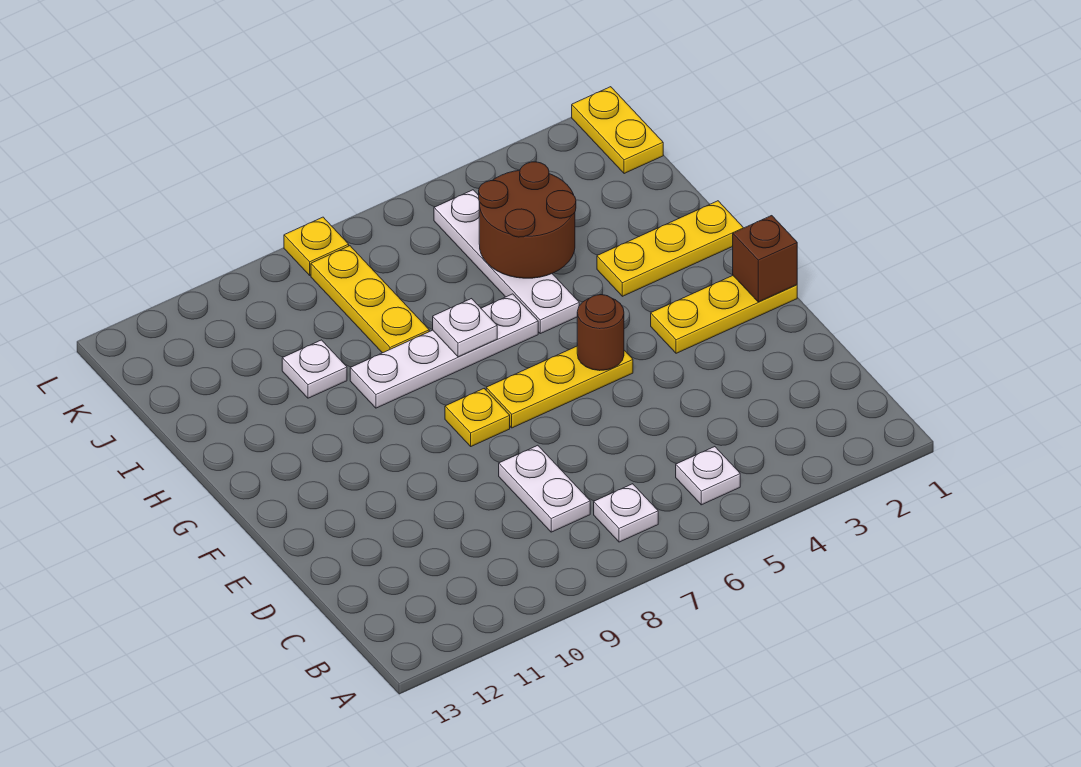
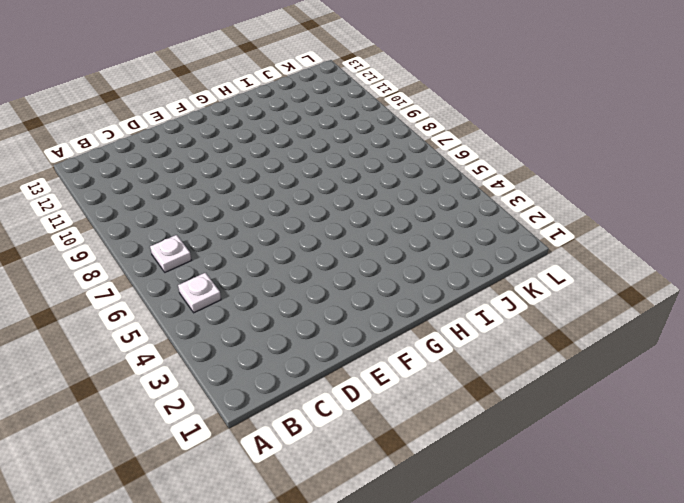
none -> white plate C8:D8 level 1
none -> yellow plate F1:F3 level 1
none -> yellow plate F5:F7 level 1

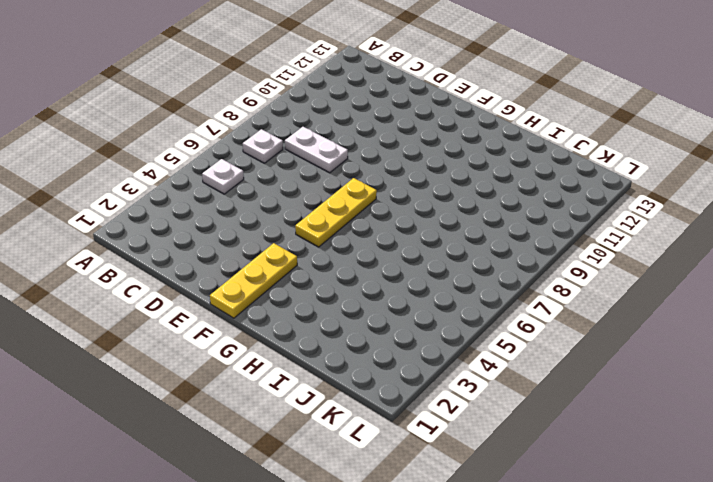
none -> yellow plate F8 level 1
none -> yellow plate H1:H3 level 1
none -> white plate H5:K5 level 1

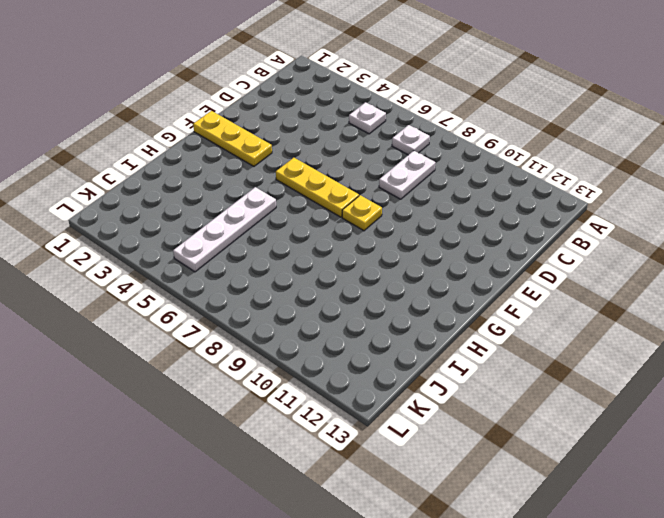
none -> yellow plate H1:H3 level 1
none -> white plate H6:H9 level 1
none -> yellow plate I8:K8 level 1

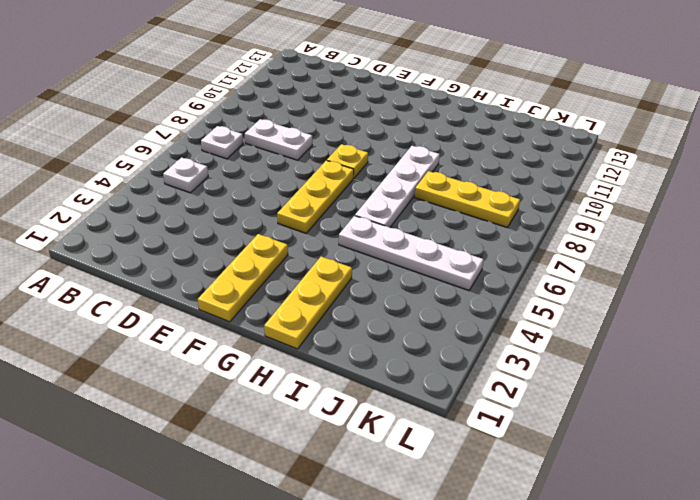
none -> white plate I10 level 1
none -> yellow plate K1:L1 level 1
none -> yellow plate L8 level 1

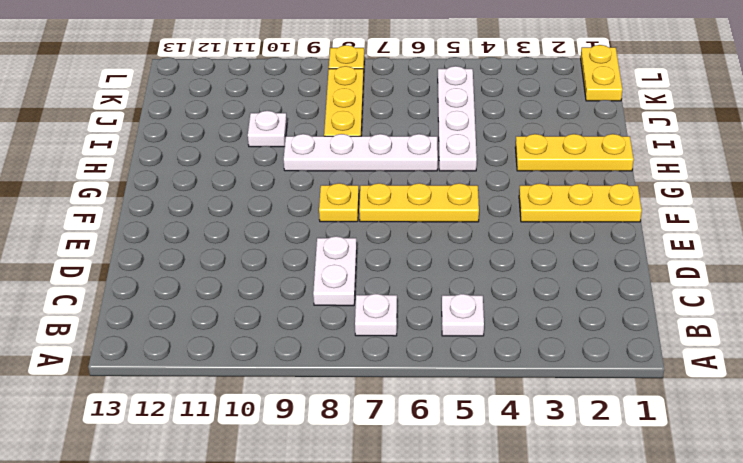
none -> brown brick F1 level 2
none -> brown round brick F5 level 2
none -> white plate H7 level 2

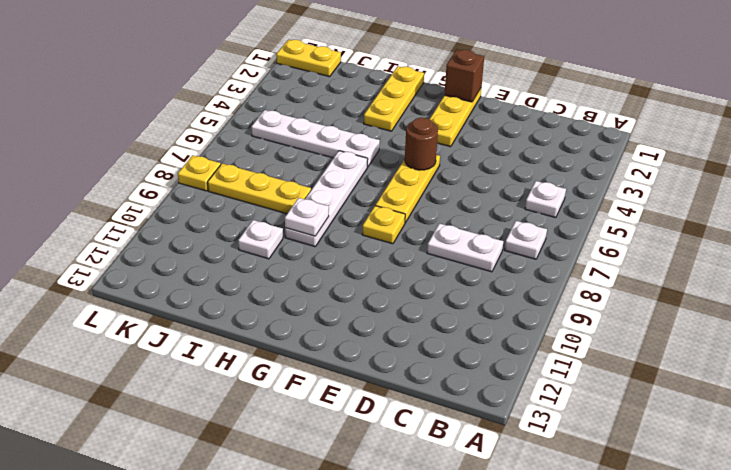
white plate H9 level 2 -> white plate H7 level 2
none -> brown round brick I4:J5 level 2

